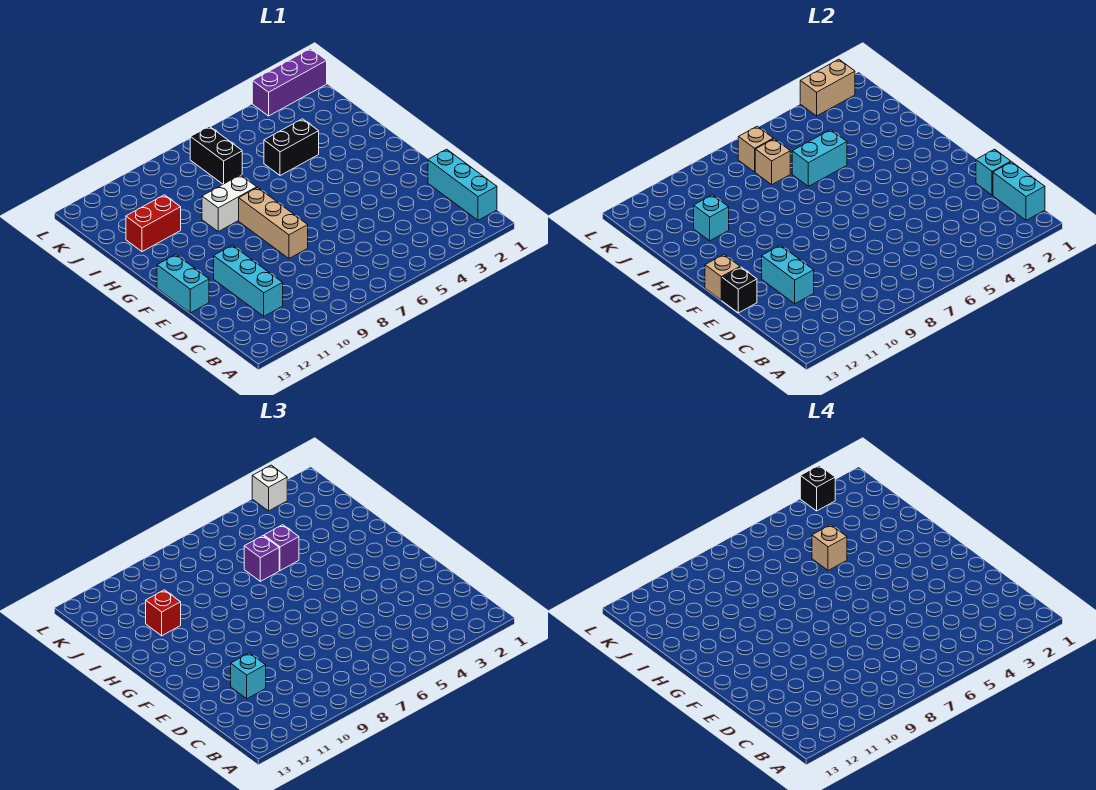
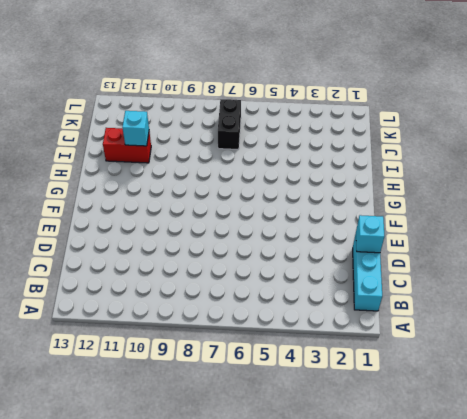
none -> cyan brick C11:E11 level 1
none -> tan brick E8:G8 level 1
none -> cyan brick E13:F13 level 1

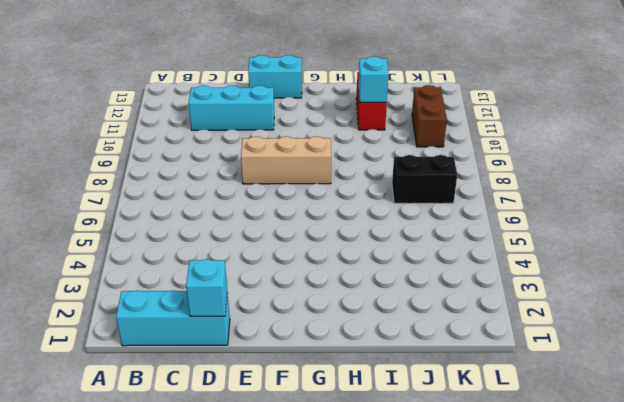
brown brick K10:K11 level 1 -> none
none -> white brick H8:H9 level 1
none -> black brick I4:I5 level 1
none -> purple brick L1:L3 level 1

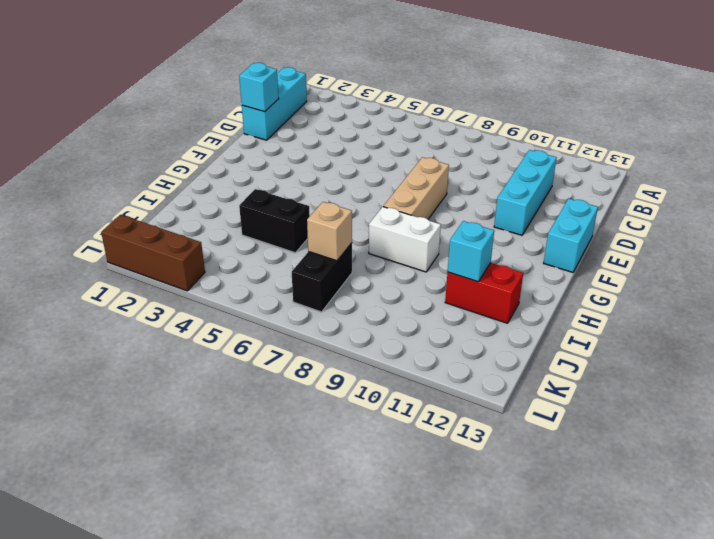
brown brick L1:L3 level 1 -> purple brick L1:L3 level 1
none -> cyan brick B1:C1 level 2
none -> cyan brick D11:E11 level 2
none -> black brick E13 level 2

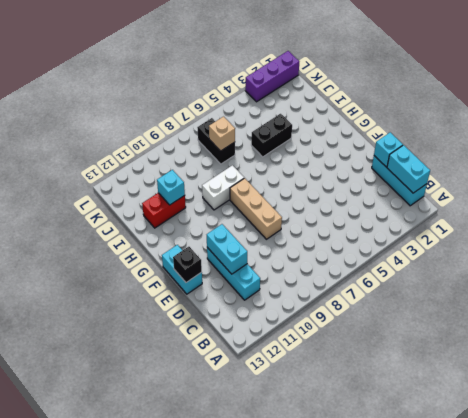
none -> tan brick F13 level 2
none -> cyan brick I5:I6 level 2
none -> tan brick K7 level 2

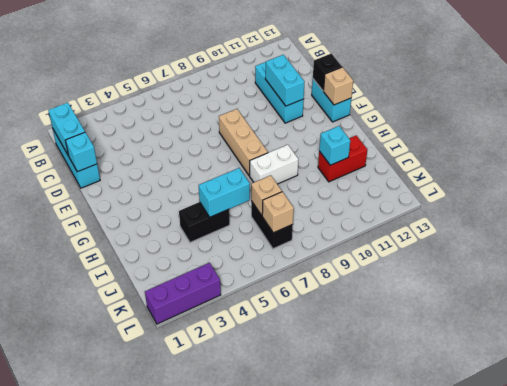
none -> tan brick L2:L3 level 2
none -> cyan brick D11 level 3
none -> purple brick I5 level 3

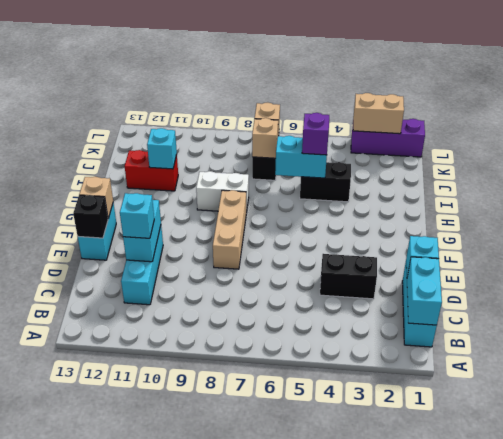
black brick D3:D4 level 1 -> none
none -> purple brick I6 level 3
none -> red brick I11 level 3
none -> white brick L3 level 3

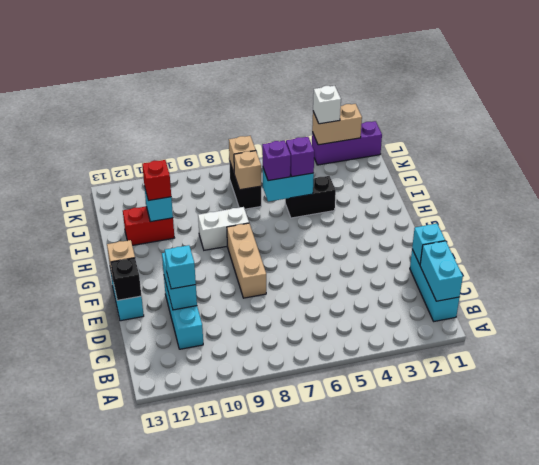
none -> tan brick I5 level 4
none -> black brick L3 level 4

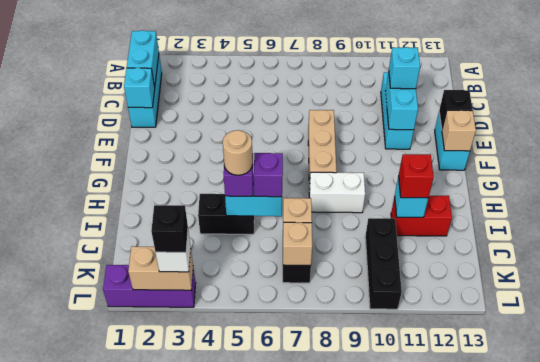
tan round brick I5 level 4 -> tan brick I5 level 4
black brick J10:L10 level 1 -> none

